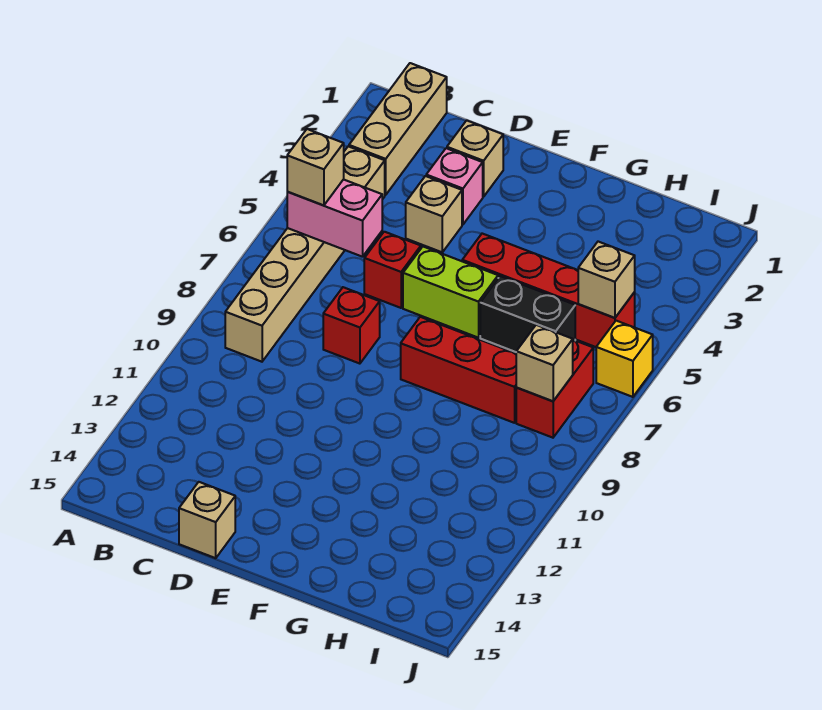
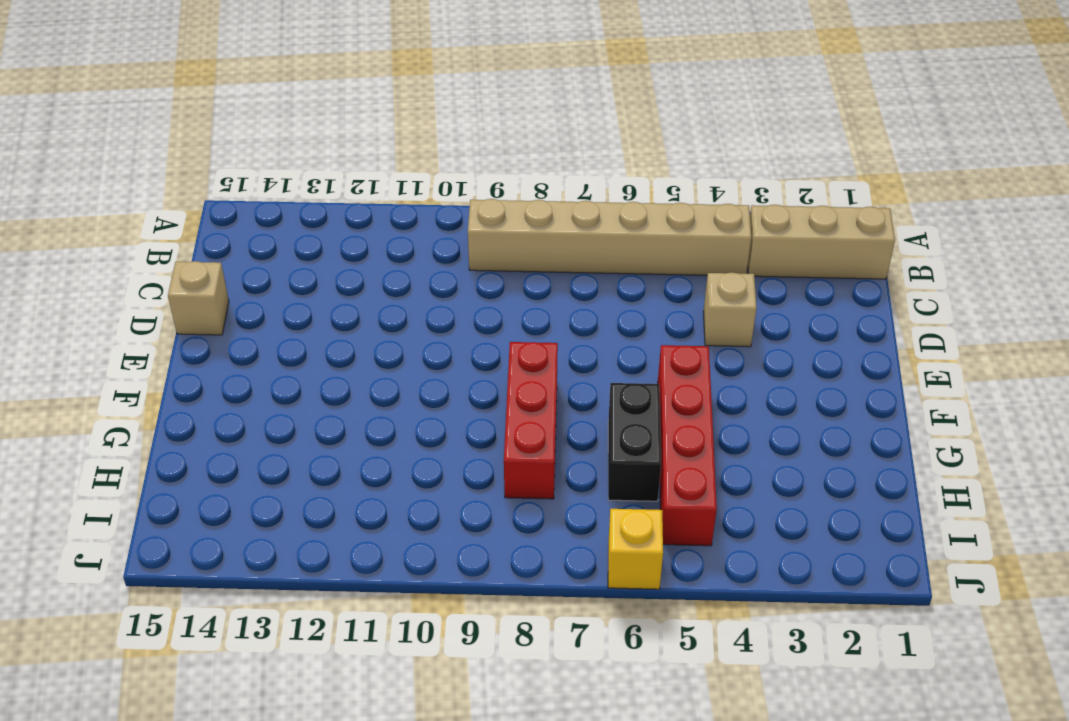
none -> tan brick D2 level 1
none -> pink brick D3 level 1
none -> red brick D6 level 1

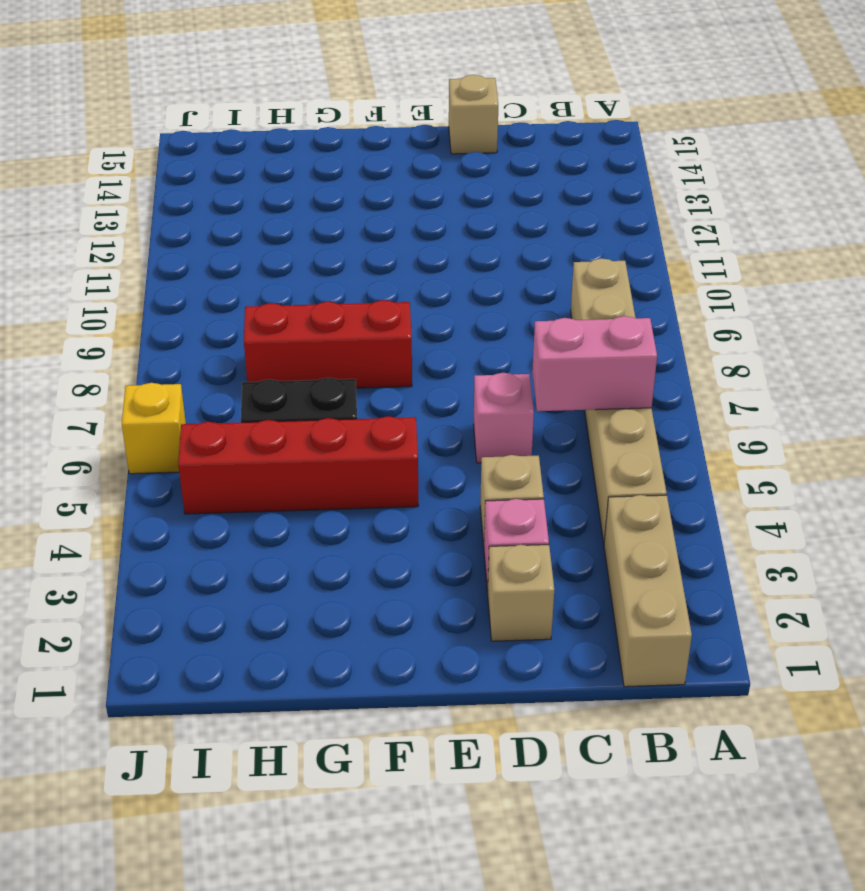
pink brick D6 level 1 -> red brick D6 level 1
none -> red brick D8 level 1
none -> lime brick E6:F6 level 1
none -> red brick I7:I8 level 1

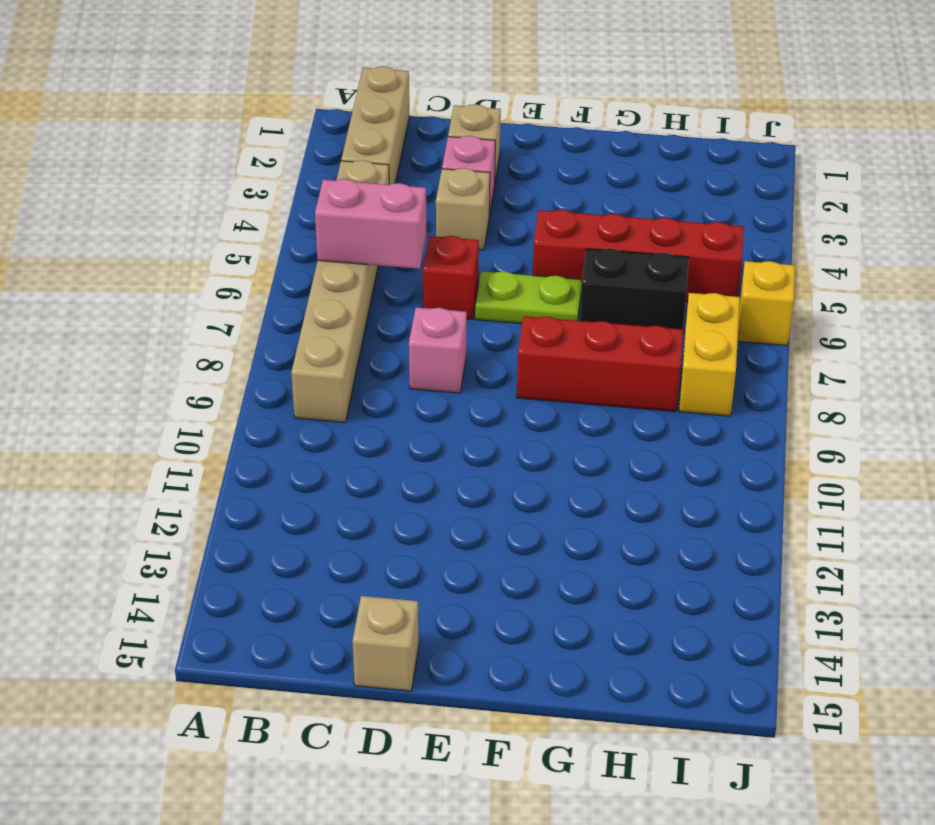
pink brick D8 level 1 -> red brick D8 level 1
lime plate E6:F6 level 1 -> lime brick E6:F6 level 1
yellow brick I7:I8 level 1 -> red brick I7:I8 level 1
none -> tan brick I5 level 2
none -> tan brick I8 level 2
none -> tan brick B6 level 3

